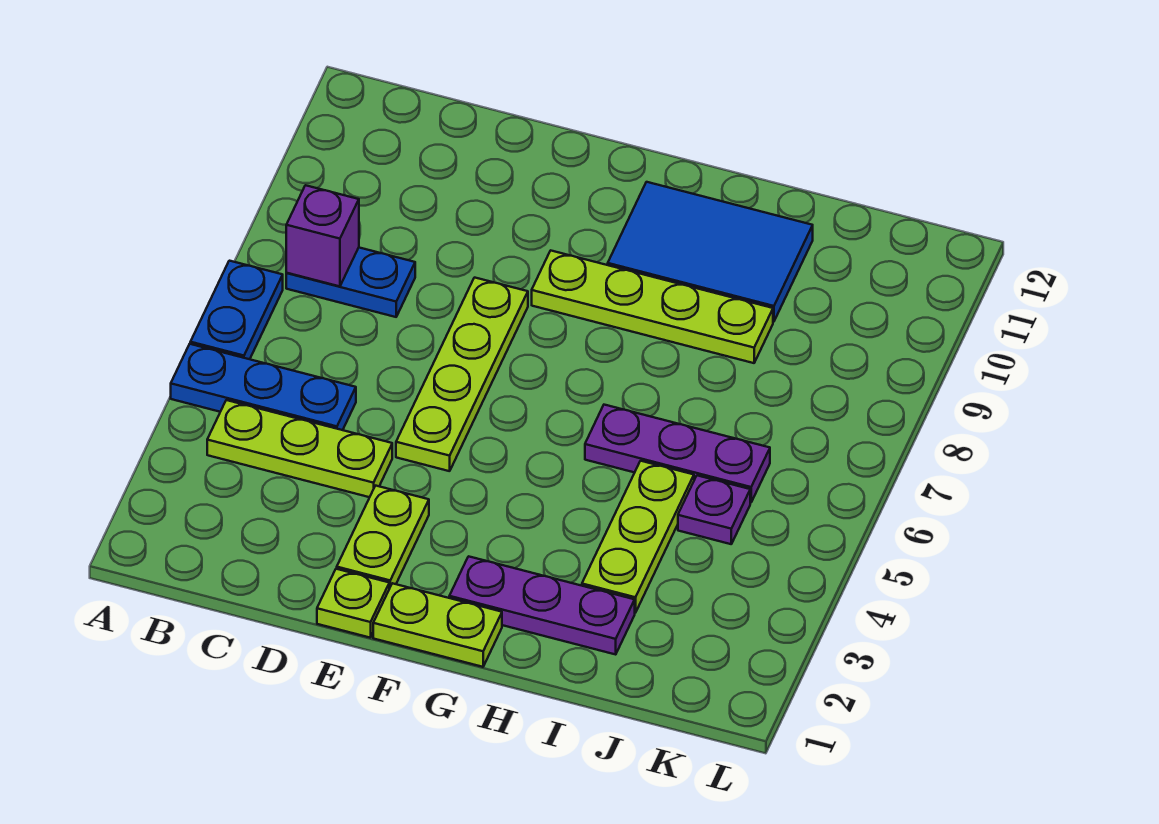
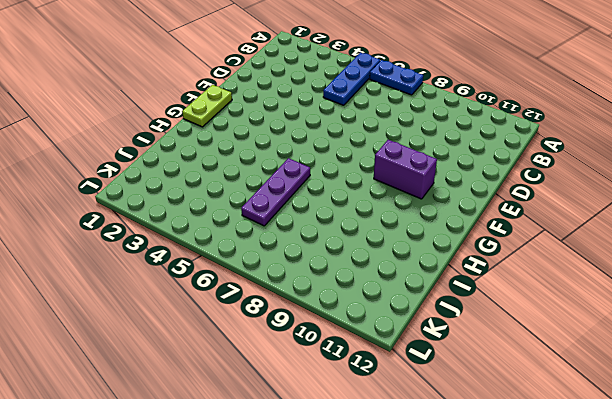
purple brick F9:F10 level 1 -> lime plate F9:I9 level 1
none -> lime plate B4:D4 level 1
none -> blue plate B8:C8 level 1
none -> lime plate E1 level 1

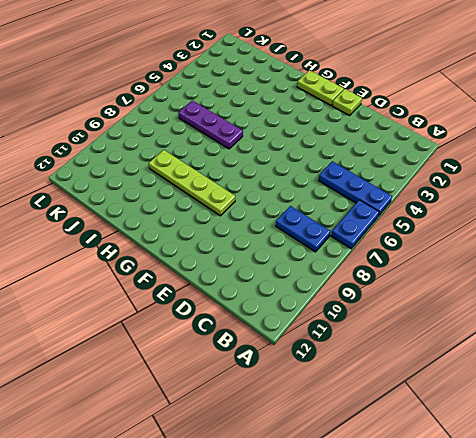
none -> lime plate B4:D4 level 1
none -> lime plate E2:E3 level 1
none -> lime plate E5:E8 level 1

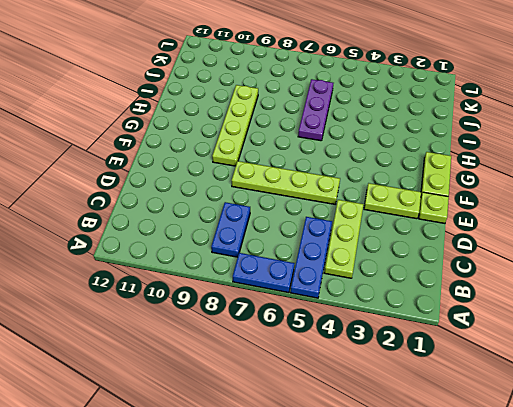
none -> purple plate G2:I2 level 1
none -> blue tile G10:I11 level 1
none -> lime plate I3:I5 level 1

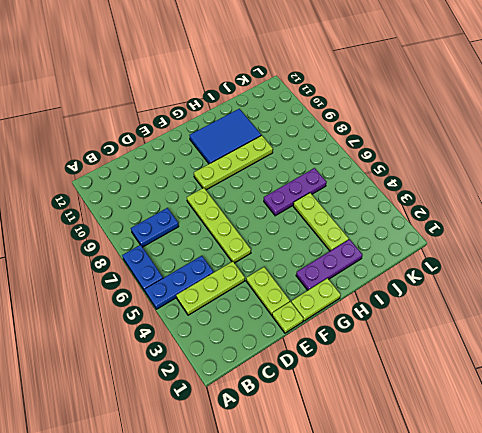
none -> purple plate J5 level 1
none -> purple brick B8 level 2

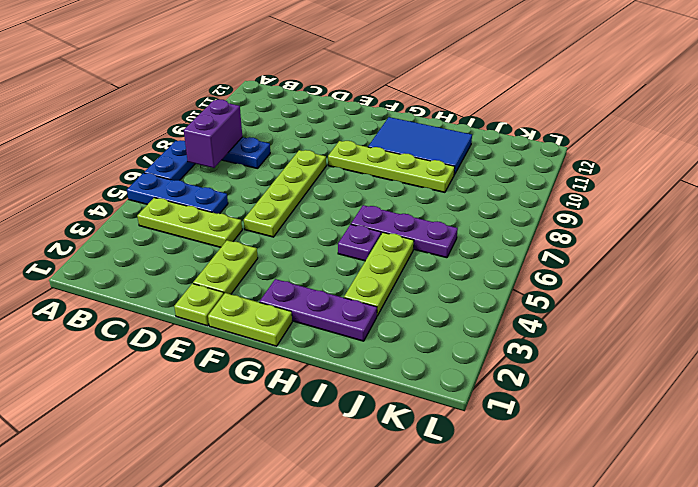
purple brick B7:B8 level 2 -> purple brick B8 level 2
purple plate H5 level 1 -> purple plate J5 level 1

